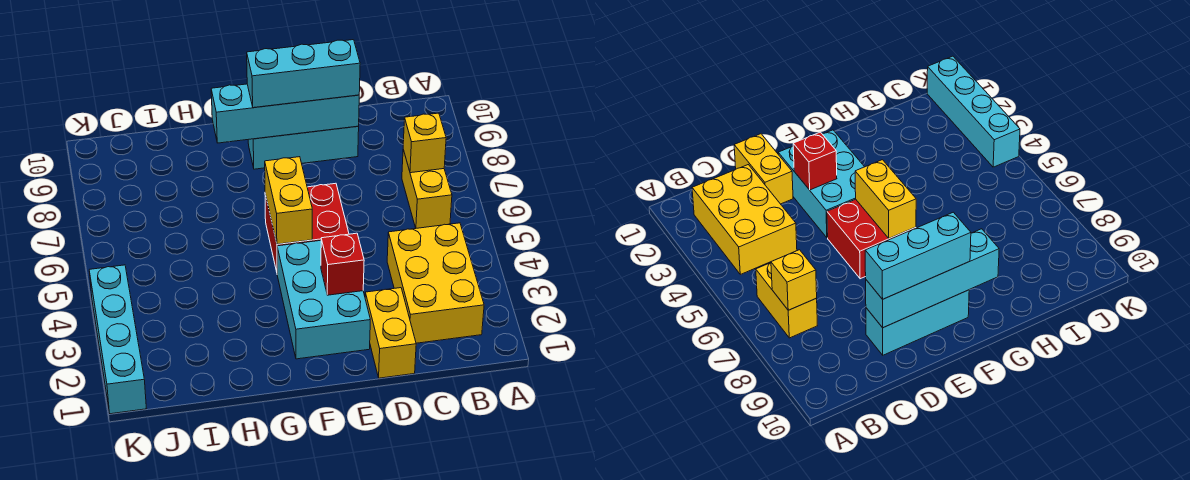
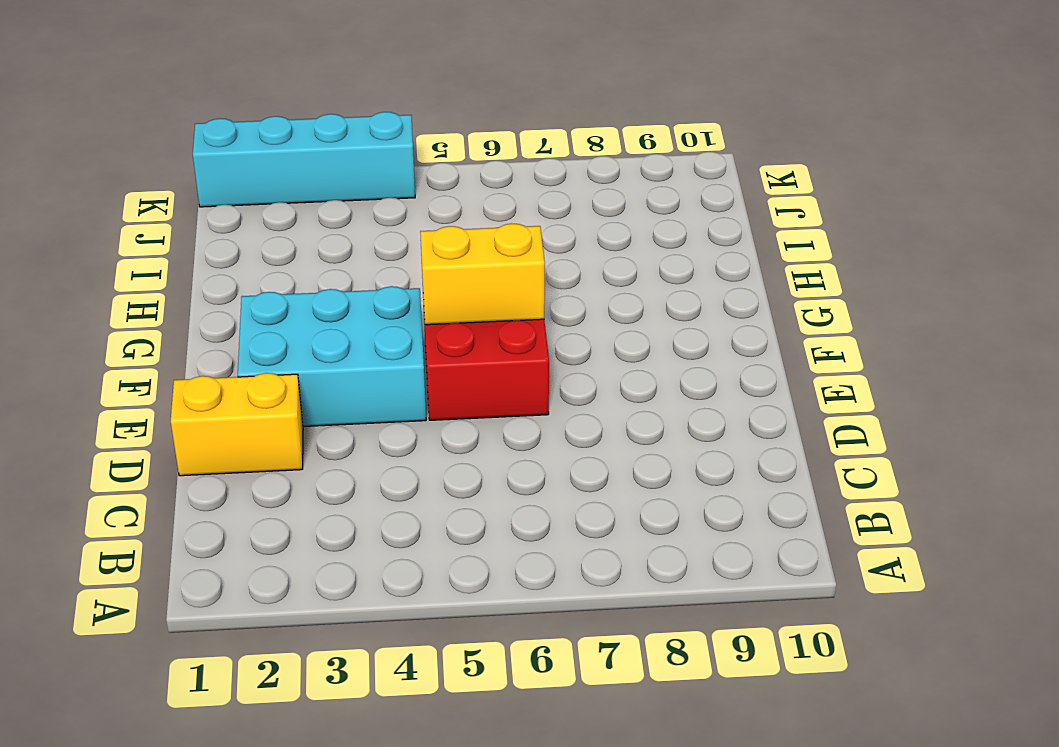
none -> yellow brick B2:C4 level 1
none -> yellow brick B6:B7 level 1
none -> cyan brick D9:F9 level 1

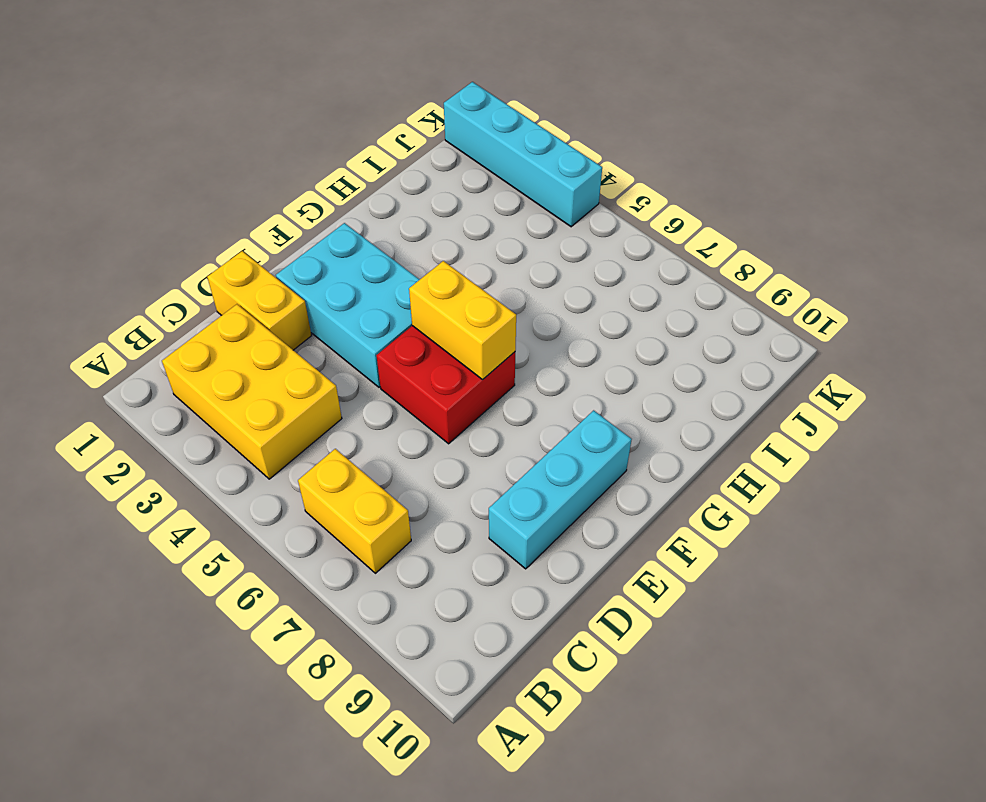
none -> yellow brick B7 level 2
none -> cyan brick D9:G9 level 2
none -> red brick E3 level 2

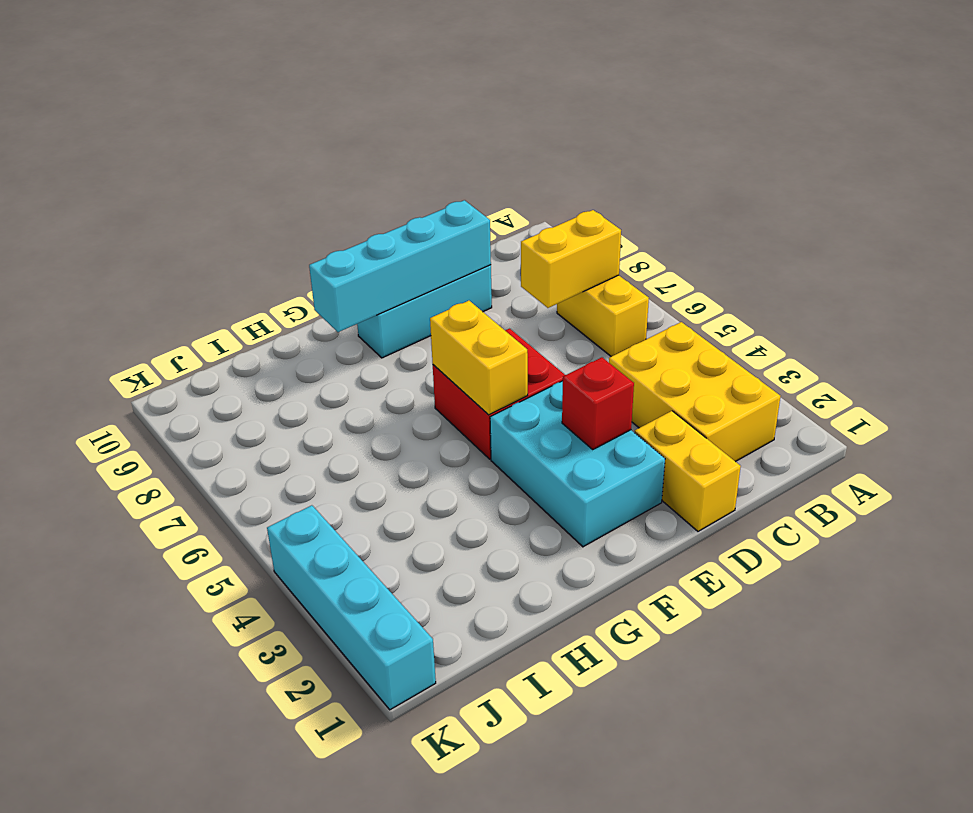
yellow brick B7:C7 level 2 -> yellow brick B7 level 2
none -> cyan brick D9:F9 level 3

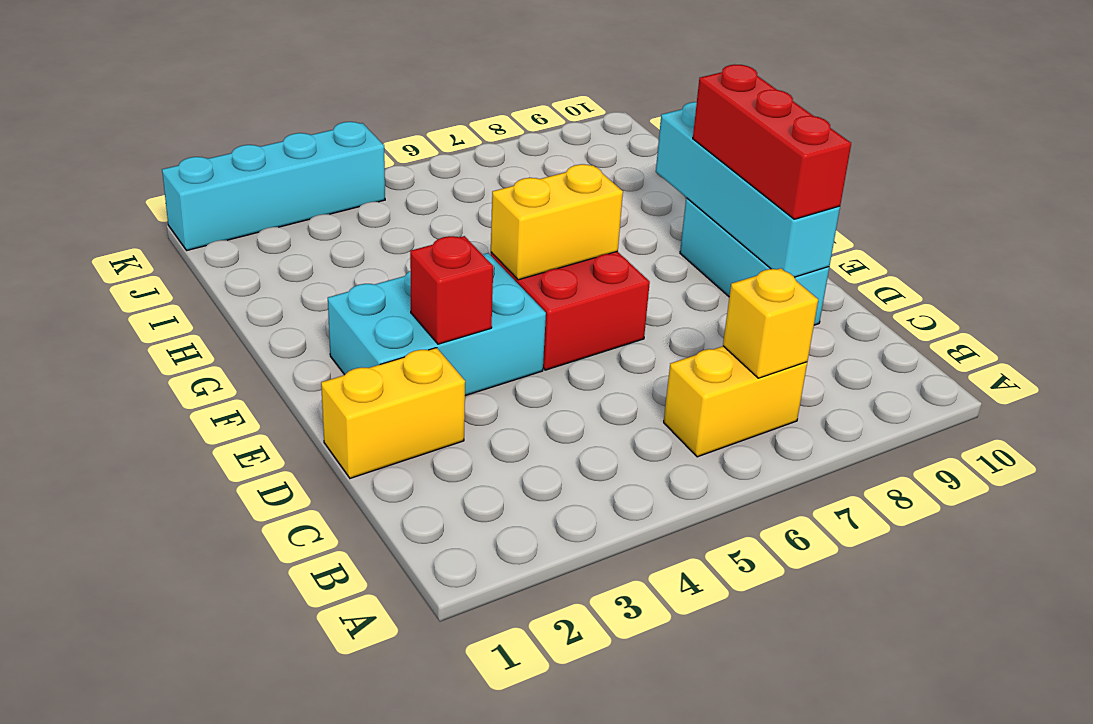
red brick D9:F9 level 3 -> cyan brick D9:F9 level 3
none -> yellow brick B2:C4 level 1

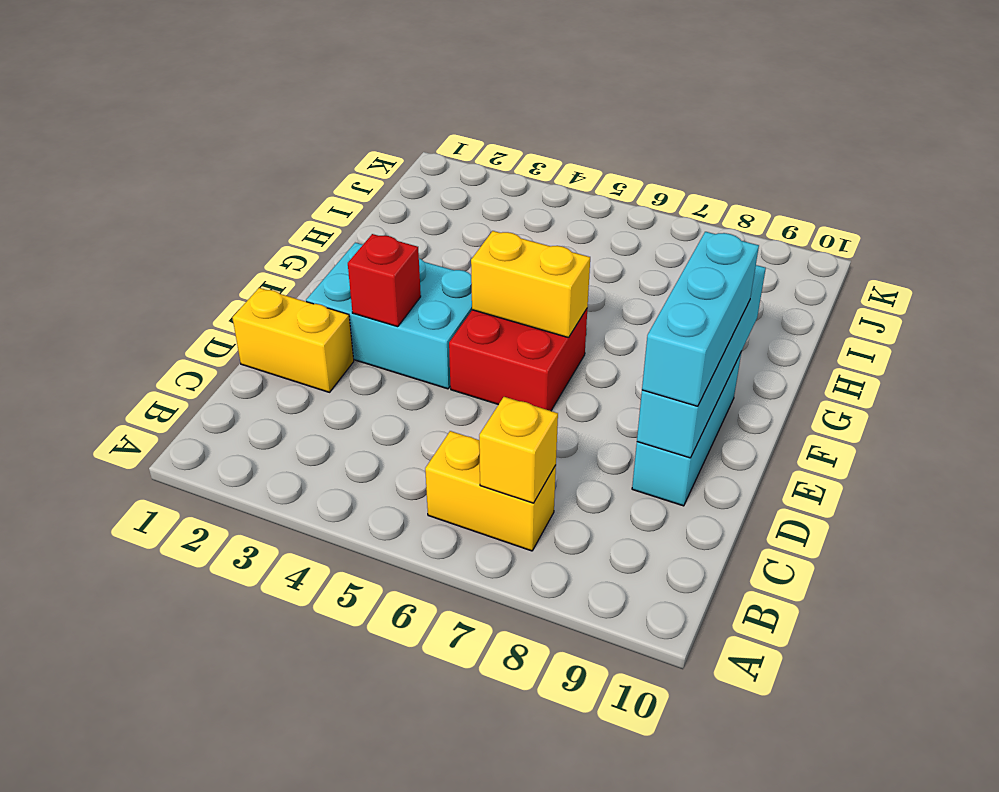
none -> yellow brick B2:C4 level 1
none -> cyan brick K1:K4 level 1

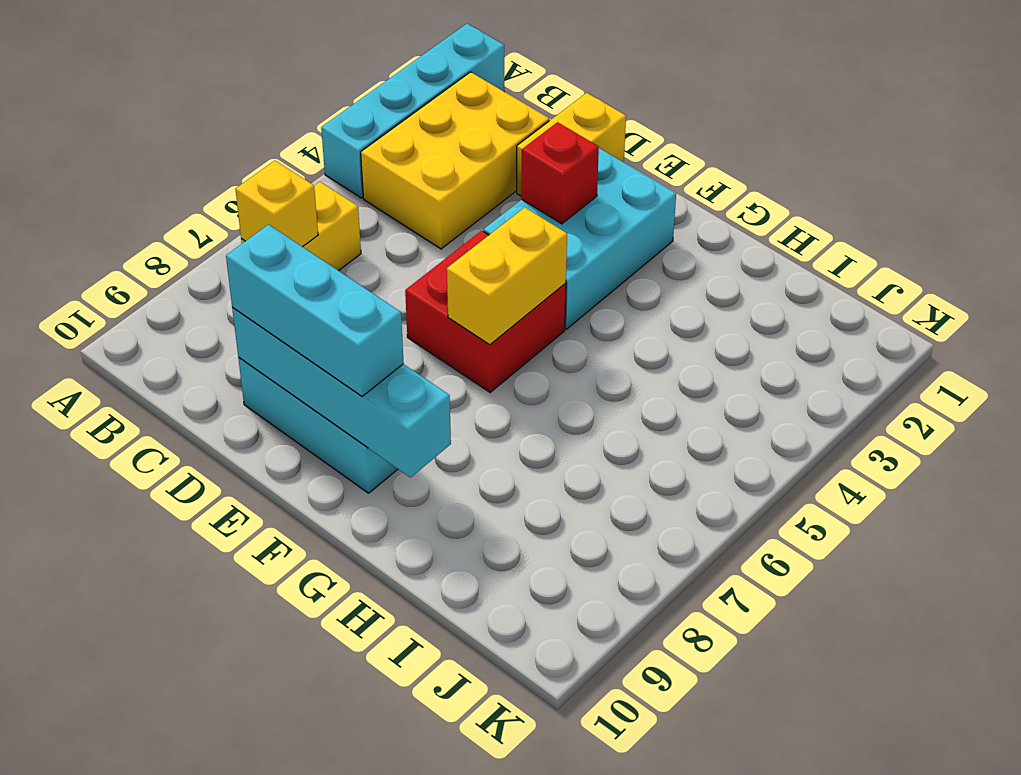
cyan brick A1:A4 level 1 -> cyan brick K1:K4 level 1

